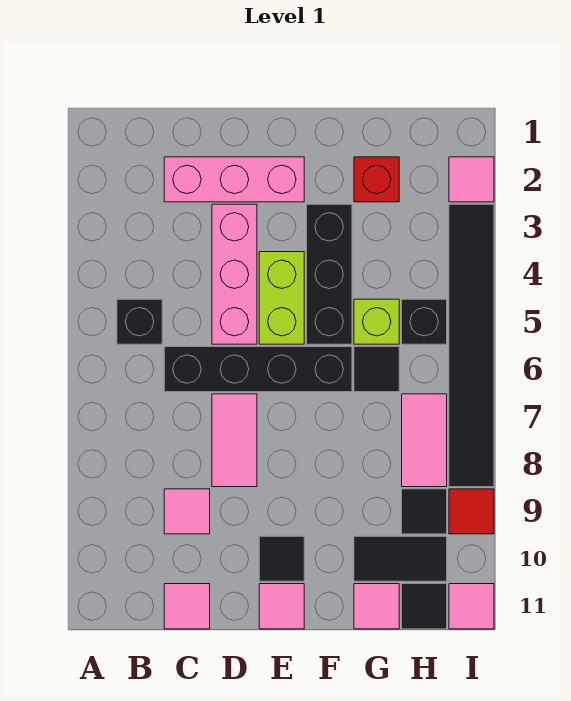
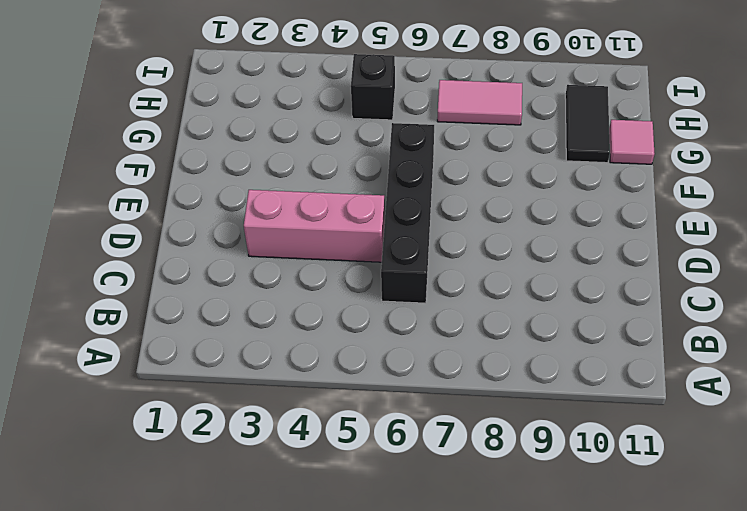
none -> black brick B5 level 1
none -> pink brick C2:E2 level 1
none -> pink tile C9 level 1

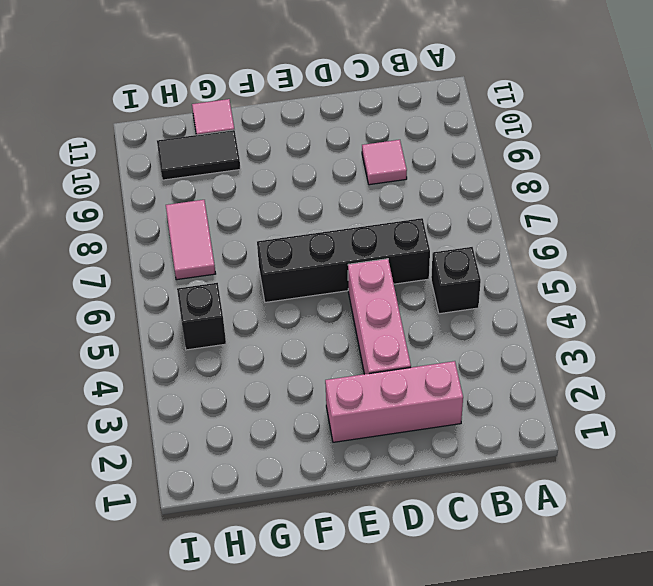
none -> pink tile C11 level 1
none -> pink tile D7:D8 level 1
none -> lime brick E4:E5 level 1

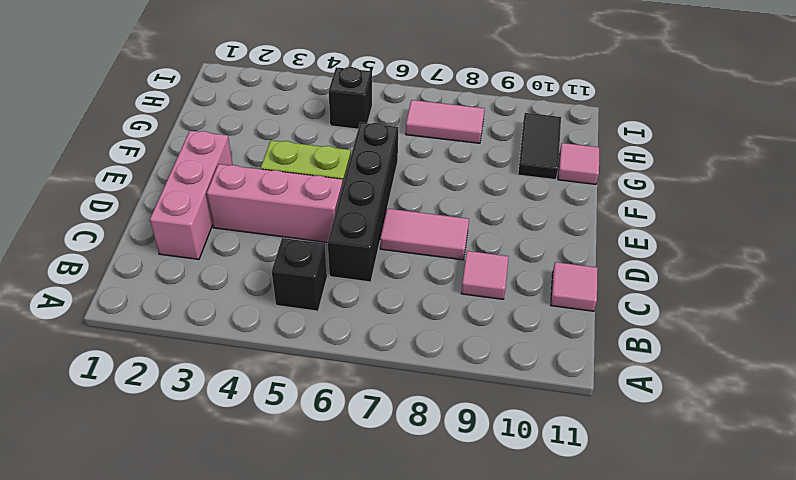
none -> black tile E10 level 1
none -> pink tile E11 level 1
none -> black brick F3:F5 level 1

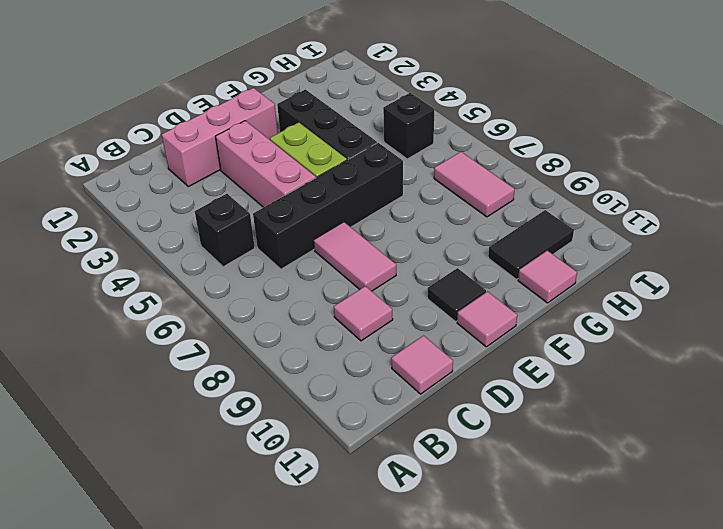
none -> red brick G2 level 1
none -> lime brick G5 level 1
none -> black tile G6 level 1

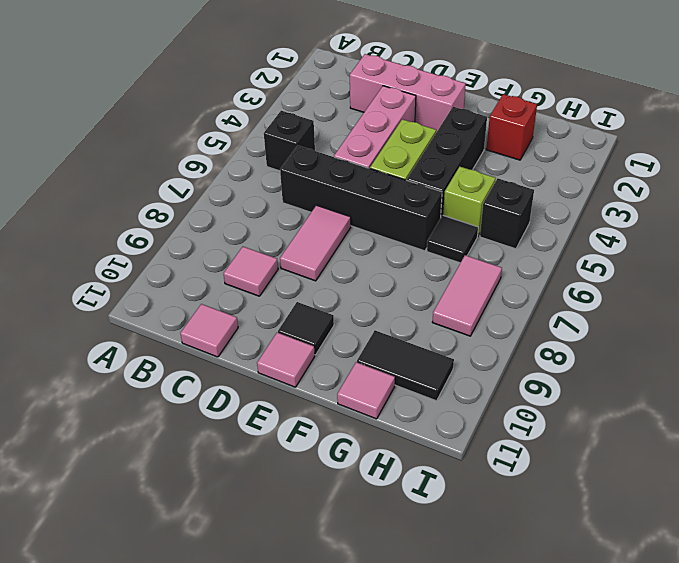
none -> black tile H9 level 1
none -> black tile H11 level 1
none -> pink tile I2 level 1

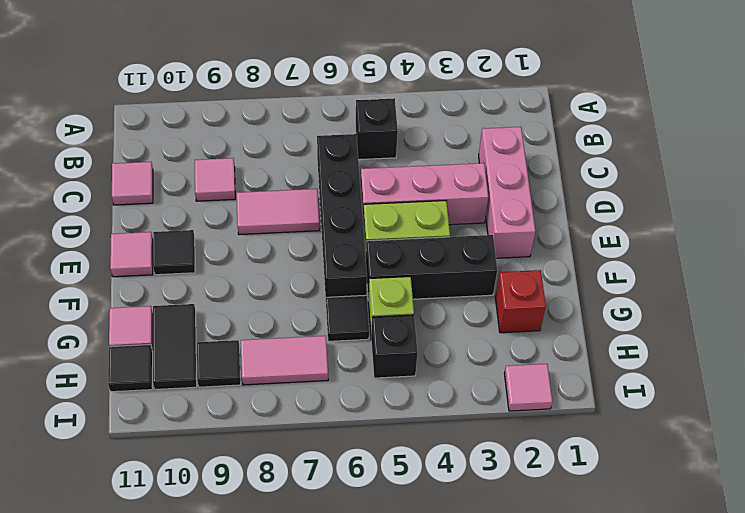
none -> black tile I3:I8 level 1
none -> red tile I9 level 1
none -> pink tile I11 level 1

